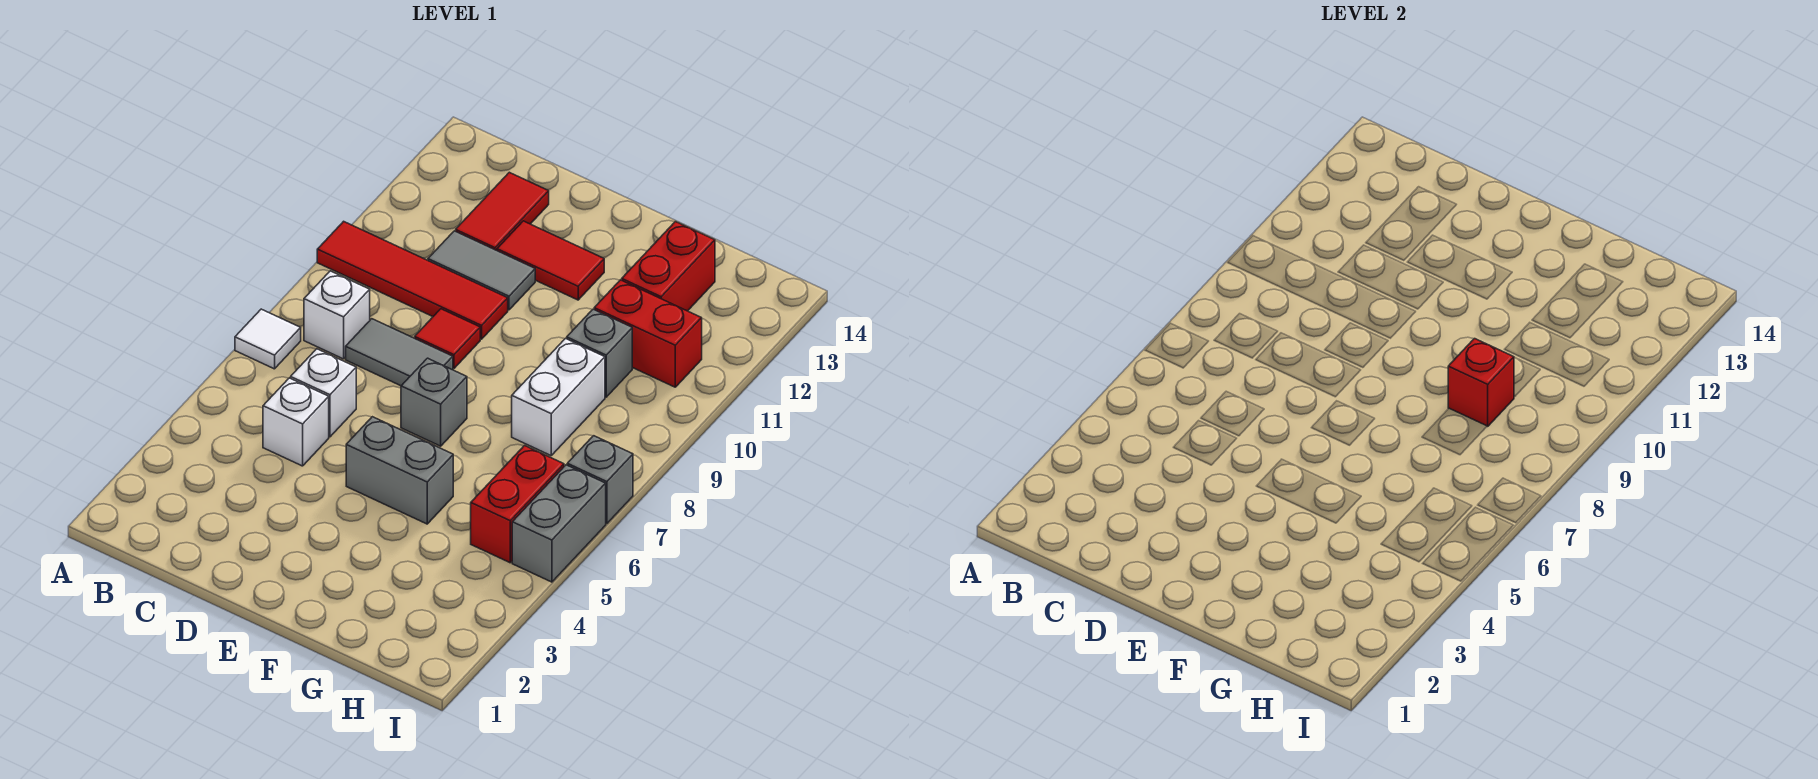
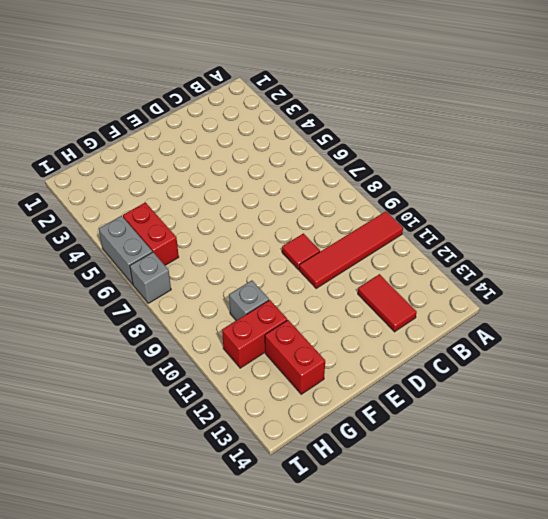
none -> white tile A7 level 1
none -> white brick B8 level 1
none -> white brick C5 level 1

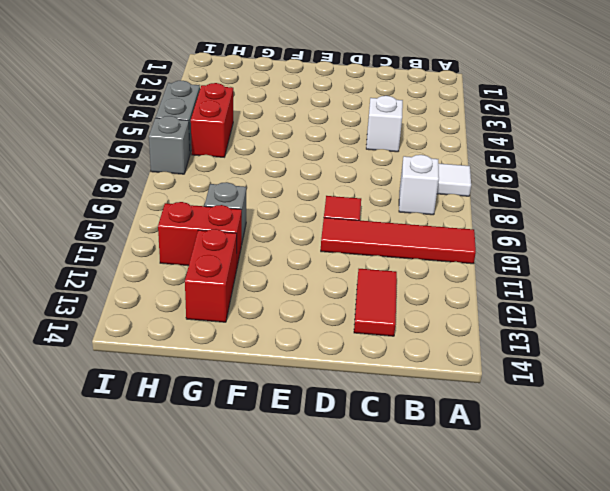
none -> white brick C6 level 1
none -> grey tile C8:D8 level 1
none -> grey tile C11:D11 level 1

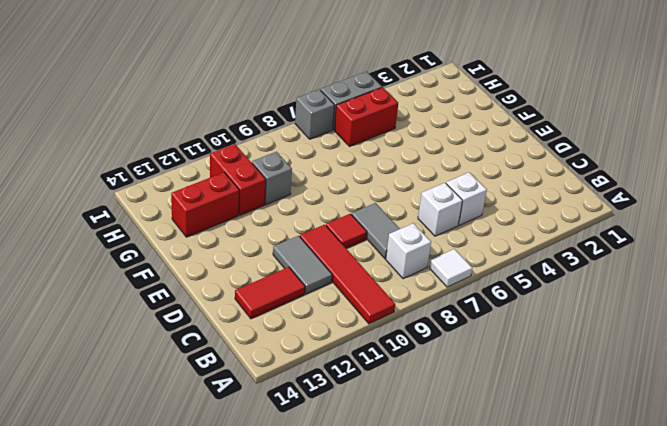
none -> red tile D12:E12 level 1
none -> grey brick E5:F5 level 1
none -> grey brick E7 level 1

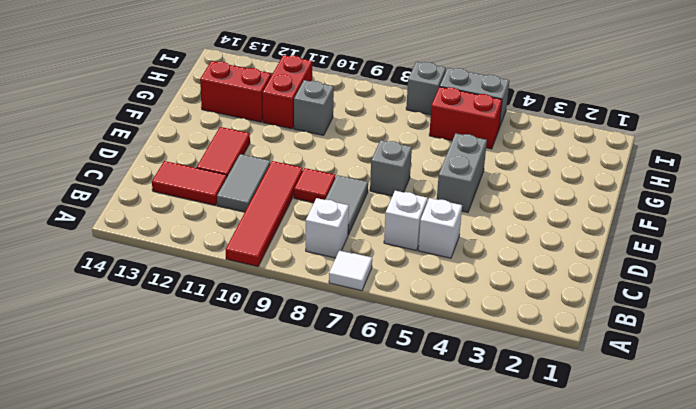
none -> white brick G8:G9 level 1
none -> red brick G9 level 2

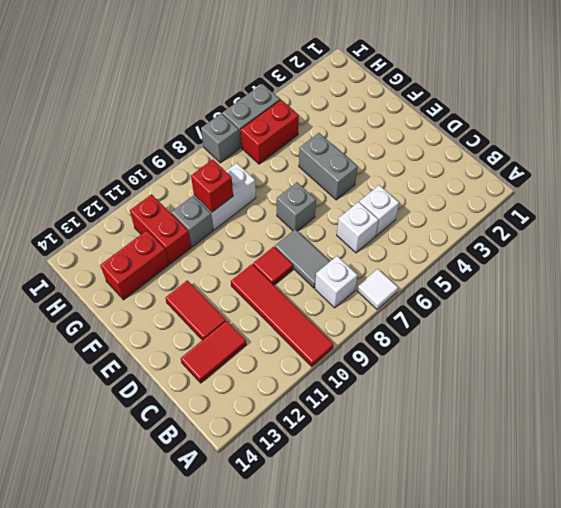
none -> grey tile C11:D11 level 1

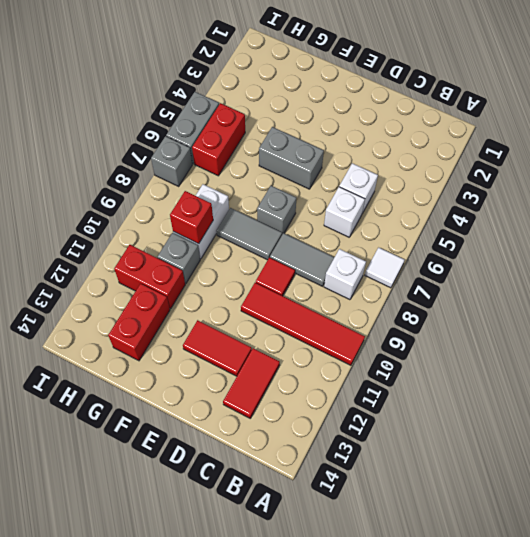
grey tile E8:F8 level 1 -> grey tile C11:D11 level 1

